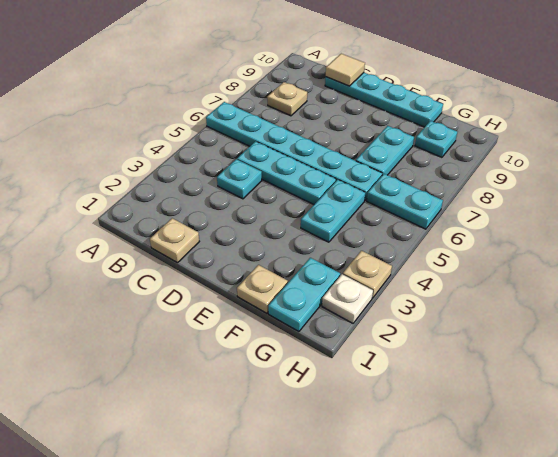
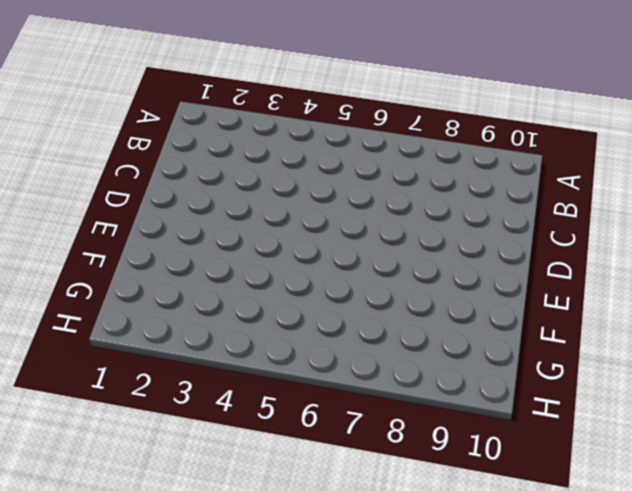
none -> cyan plate A6:F6 level 1
none -> tan plate B8 level 1
none -> tan plate C1 level 1

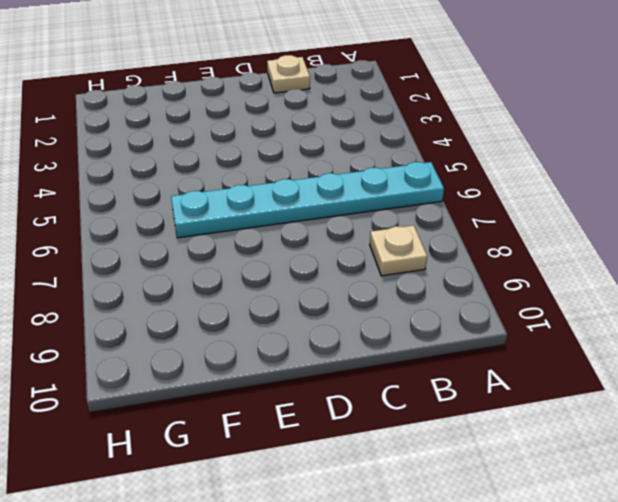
none -> cyan plate C4 level 1
none -> cyan plate C5:E5 level 1
none -> cyan plate C10:F10 level 1

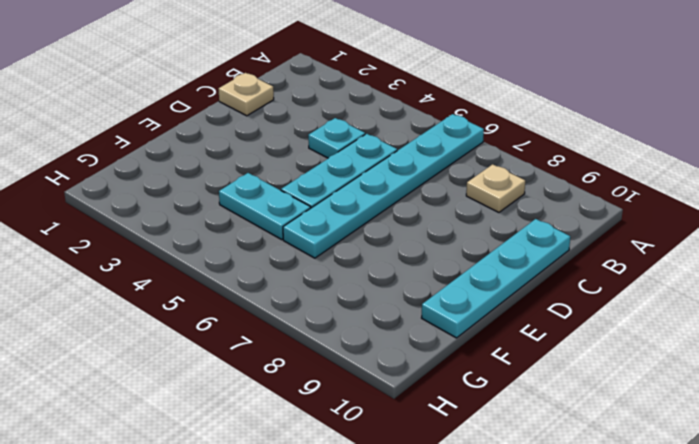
none -> tan plate F1 level 1
none -> cyan plate F7:F8 level 1
none -> cyan plate G1:G2 level 1

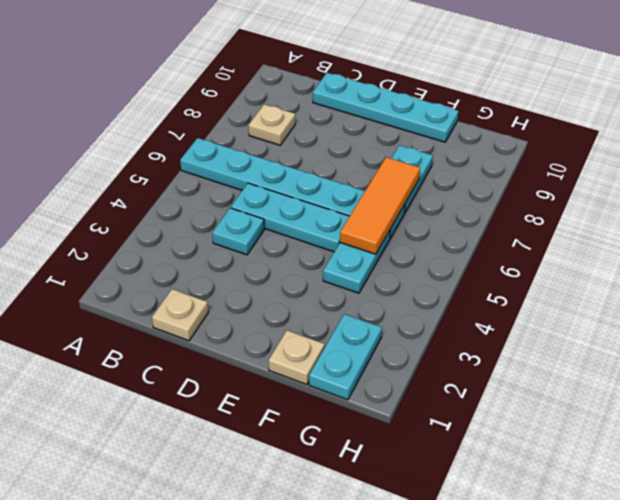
orange tile F5:F7 level 2 -> none
none -> cyan plate G6:H6 level 1
none -> cyan plate G9 level 1
none -> white plate H2 level 1

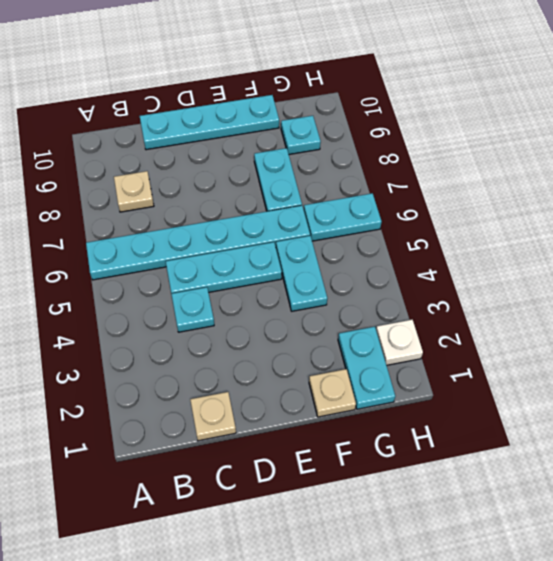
none -> tan plate H3 level 1
none -> tan tile C10 level 2

